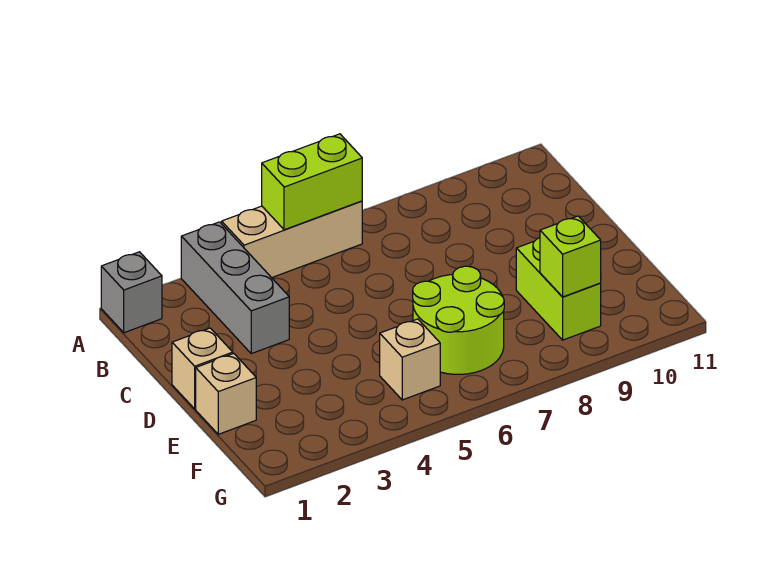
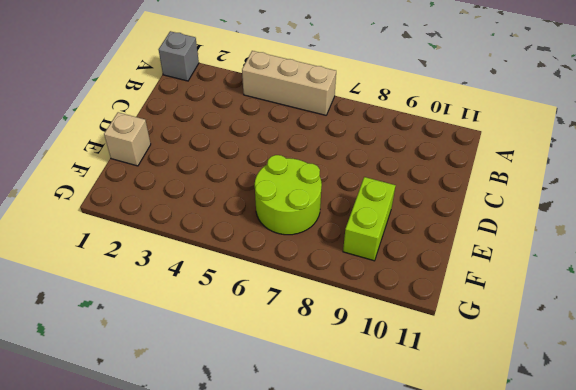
none -> grey brick A3:C3 level 1
none -> tan brick D1 level 1

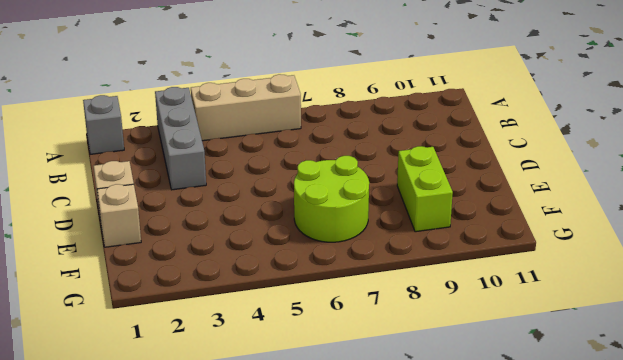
none -> tan brick F5 level 1
none -> lime brick A5:A6 level 2

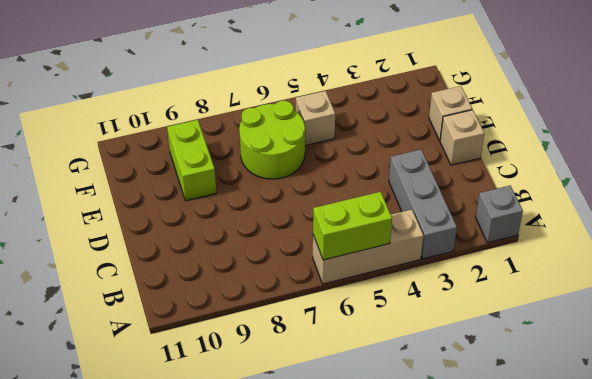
none -> lime brick F9 level 2

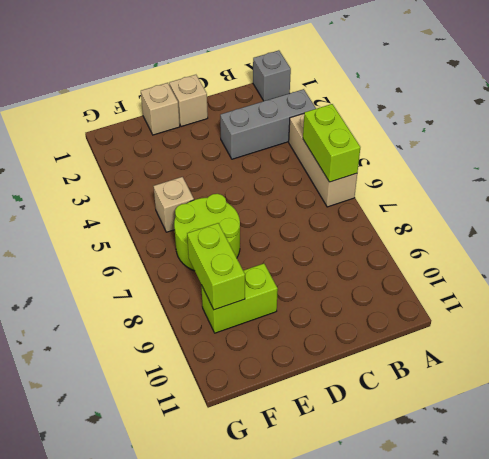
lime brick F8:F9 level 2 -> lime brick F9 level 2

